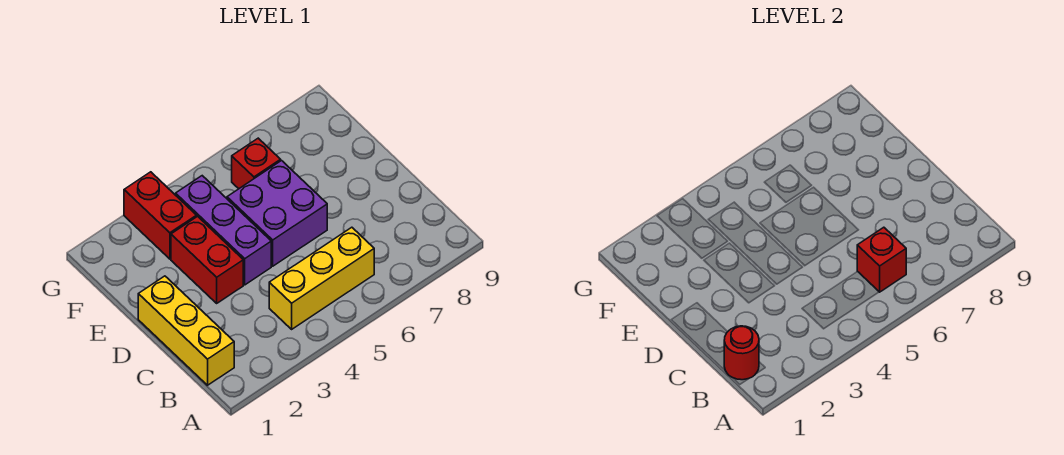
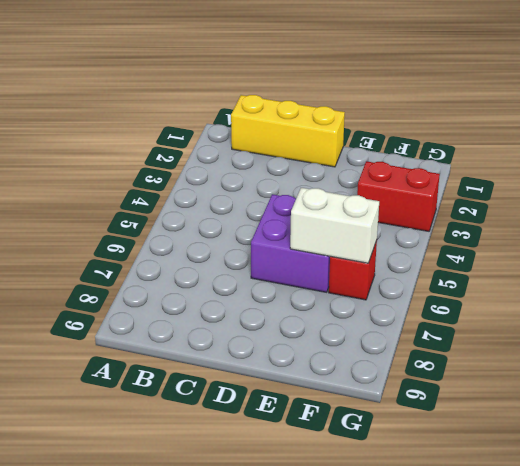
white brick E6:F6 level 2 -> none
none -> yellow brick B4:B6 level 1
none -> red brick D3:E3 level 1

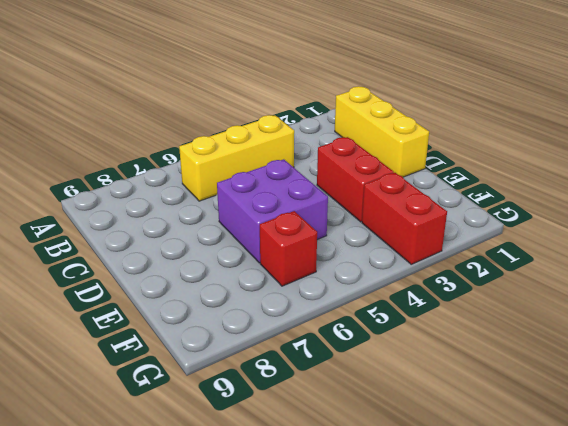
none -> purple brick D4:F4 level 1
none -> red round brick B1 level 2

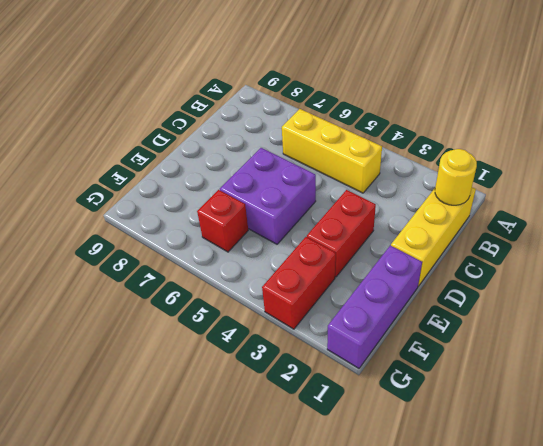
yellow round brick B1 level 2 -> red round brick B1 level 2
purple brick E1:G1 level 1 -> purple brick D4:F4 level 1
none -> red brick B6 level 2

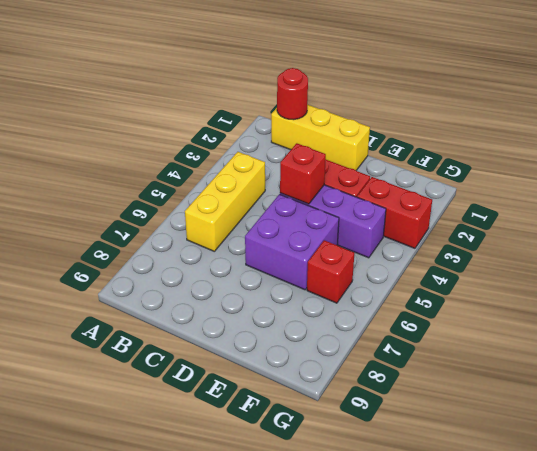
red brick D4 level 2 -> red brick B6 level 2

